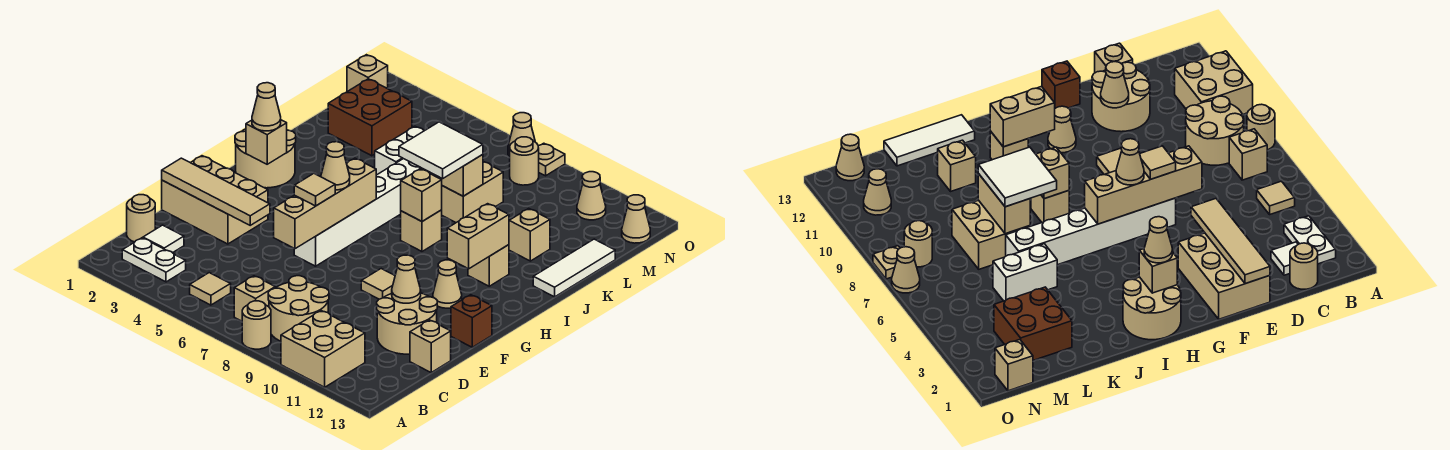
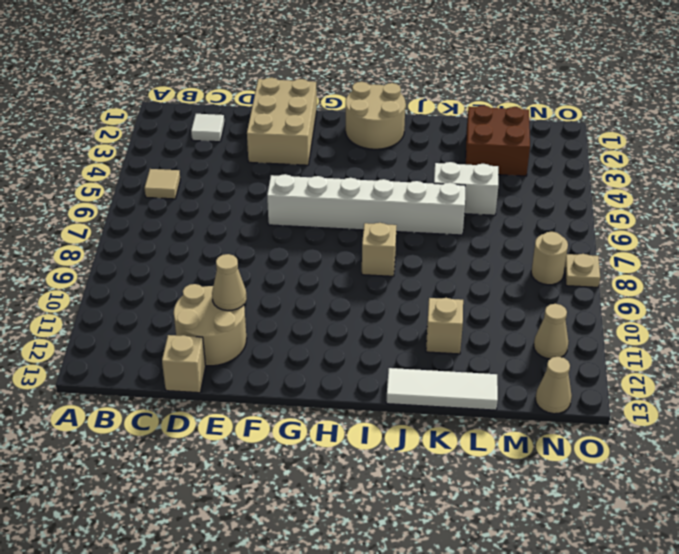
none -> tan round brick A8 level 1
none -> tan brick A10:B11 level 1
none -> white plate B2:B3 level 1
none -> tan brick B7 level 1

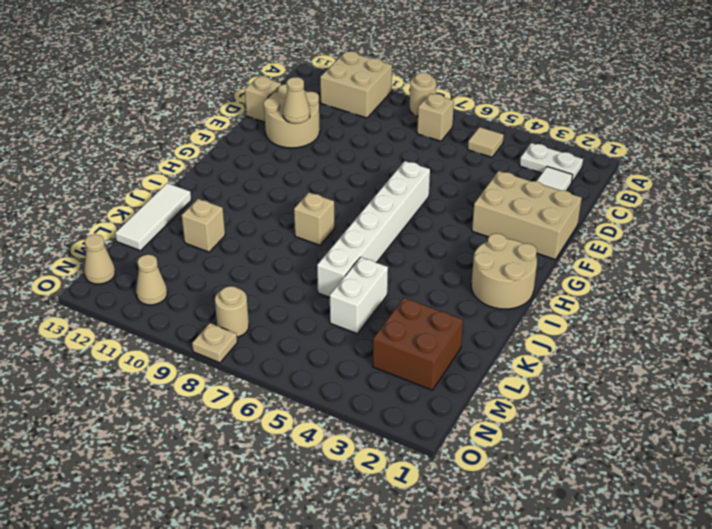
none -> tan round brick B8:C9 level 1
none -> tan round brick C1 level 1
none -> tan tile F9 level 1
none -> brown brick F13 level 1

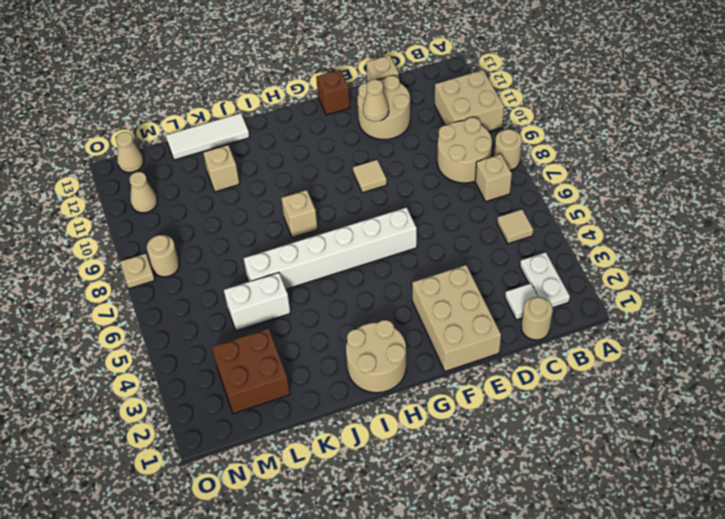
none -> tan cone G11 level 1
none -> tan brick I11 level 1
none -> tan brick K7:L8 level 1
none -> tan brick N1 level 1

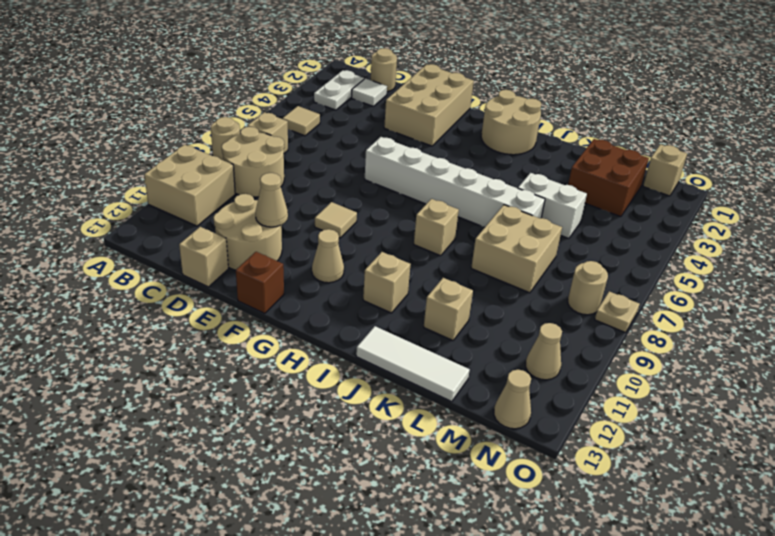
none -> tan cone O7 level 1
none -> tan tile E1:E4 level 2
none -> tan brick E6:H6 level 2
none -> tan brick H2 level 2

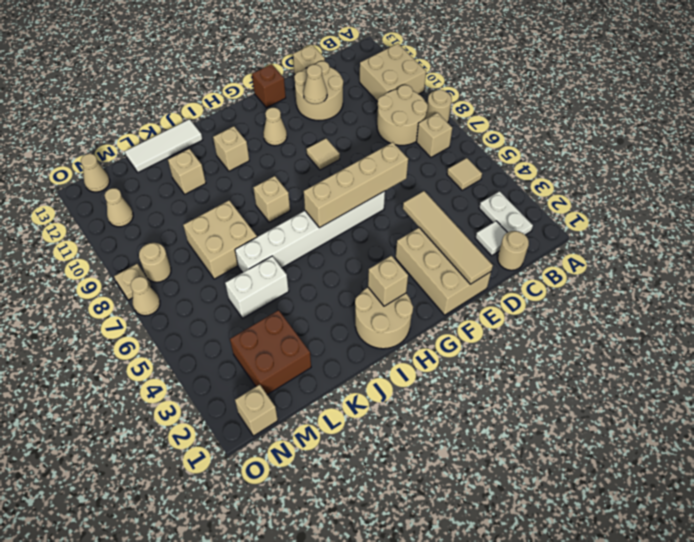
none -> tan brick H11:I11 level 2
none -> tan brick I8 level 2
none -> tan brick K7:K8 level 2
none -> tan tile F6 level 3

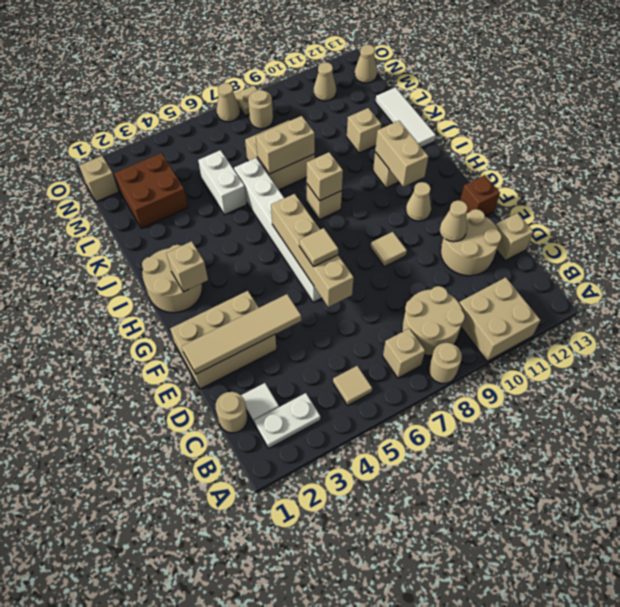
none -> tan cone G6 level 3
none -> tan cone H2 level 3
none -> white tile J7:K8 level 3

